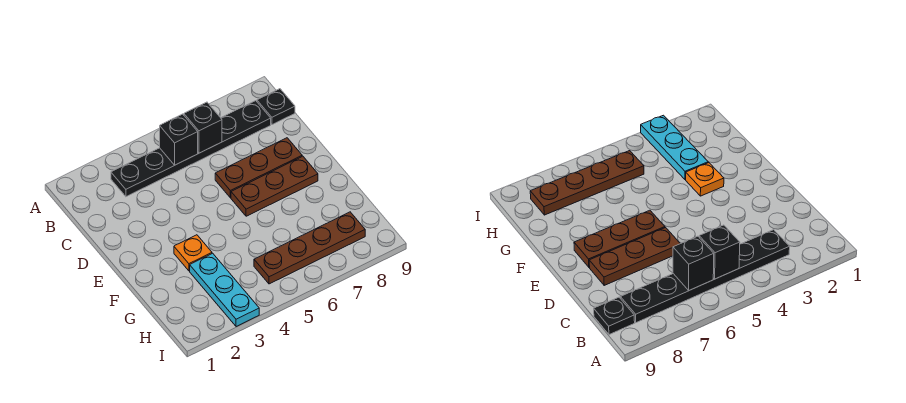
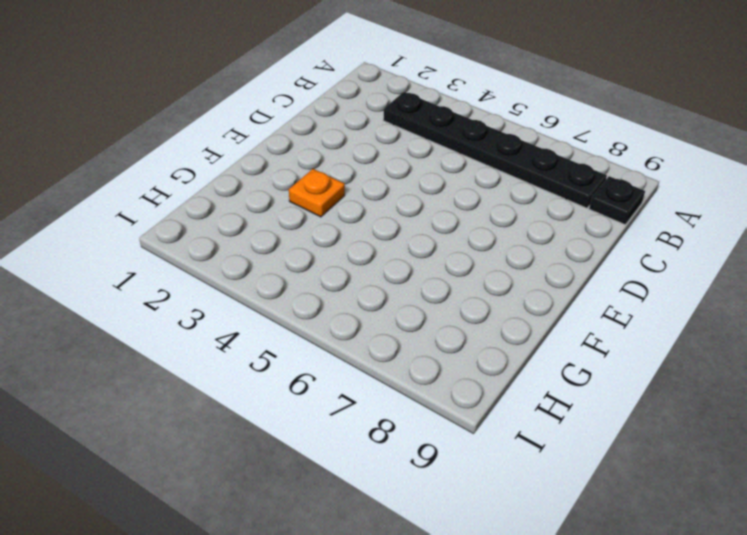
none -> brown plate D6:D8 level 1
none -> brown plate E6:E8 level 1

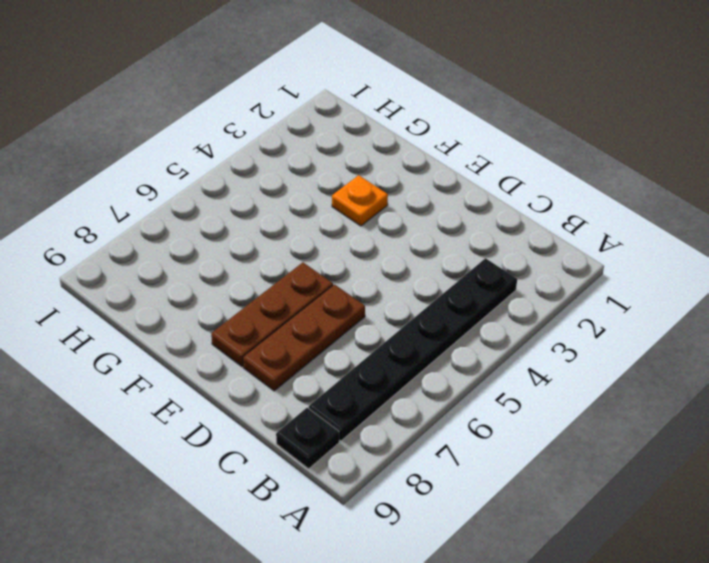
none -> cyan plate G3:I3 level 1
none -> brown plate H5:H8 level 1

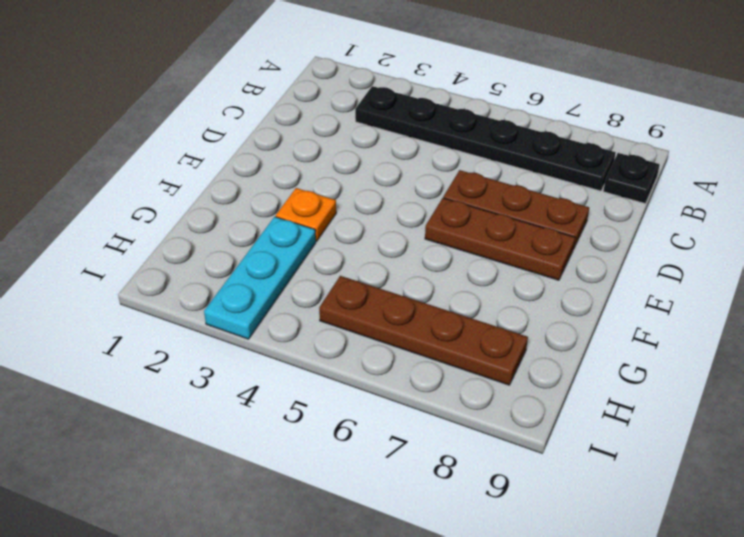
none -> black brick B5 level 2
none -> black brick B6 level 2

